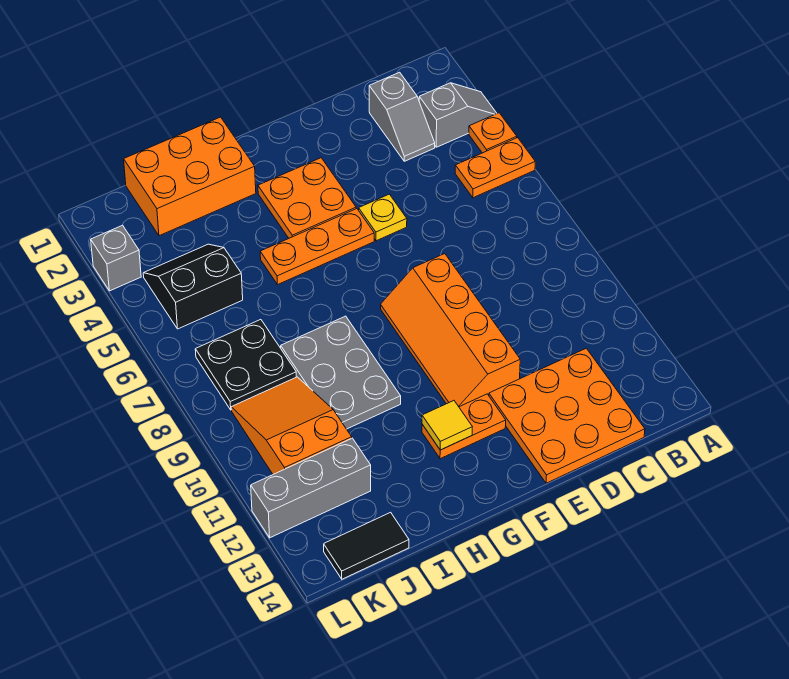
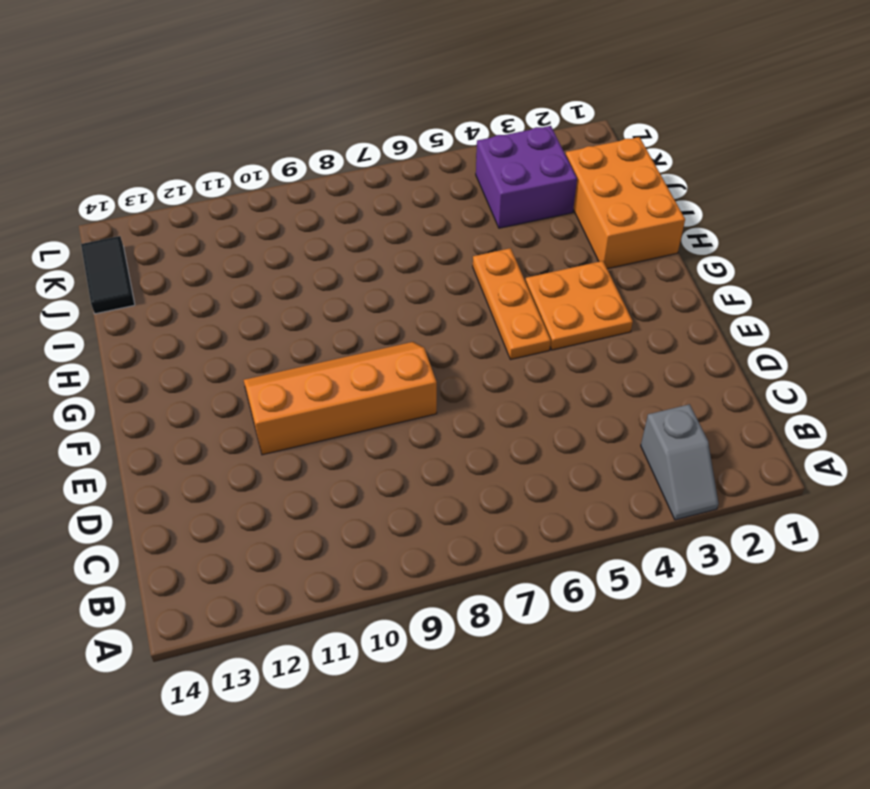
purple brick J3:K4 level 1 -> black slope J4:K5 level 1 top 5
none -> orange plate A4 level 1
none -> orange plate A5:B5 level 1
none -> grey slope C2:C3 level 1 top 2

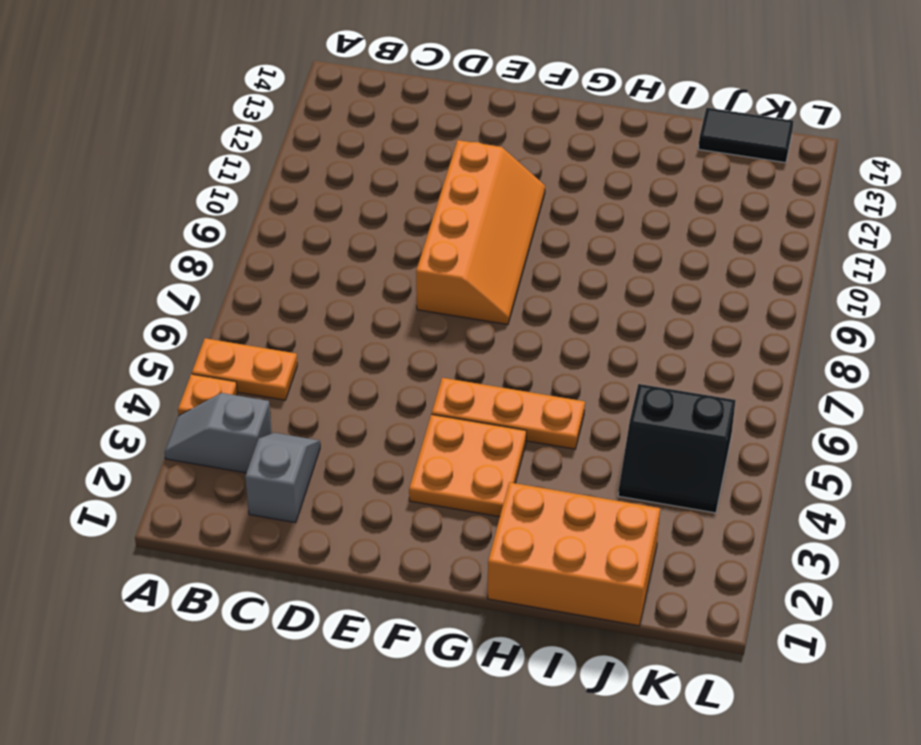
none -> orange plate C12:E14 level 1
none -> yellow plate E5 level 1
none -> orange plate F12:G12 level 1

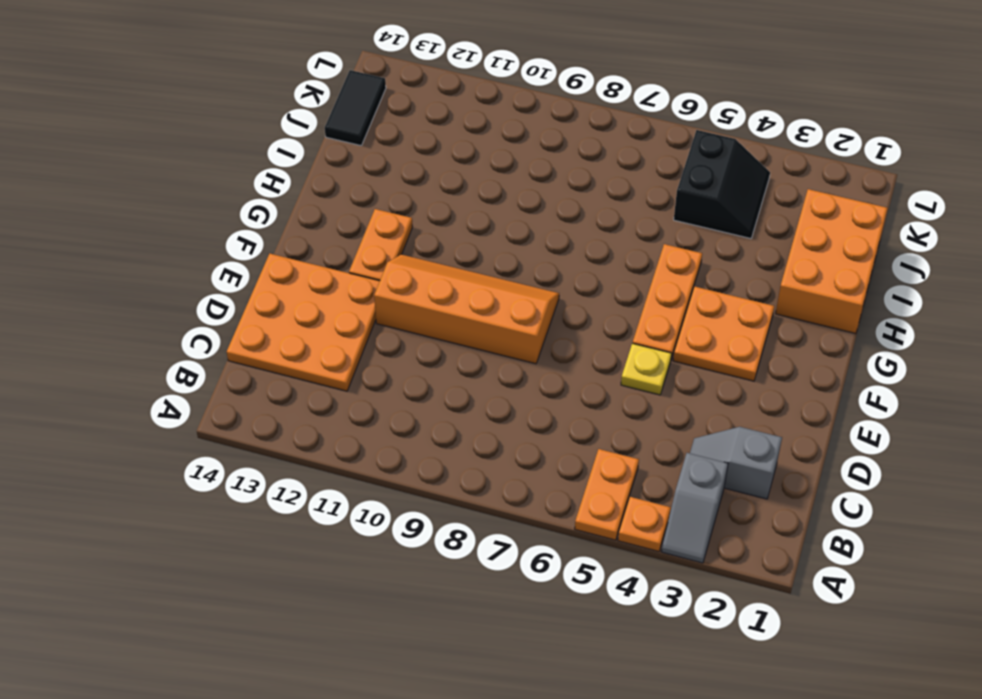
none -> grey plate H8:I10 level 1
none -> black plate J7:K8 level 1
none -> orange slope J9:K11 level 1 top 11

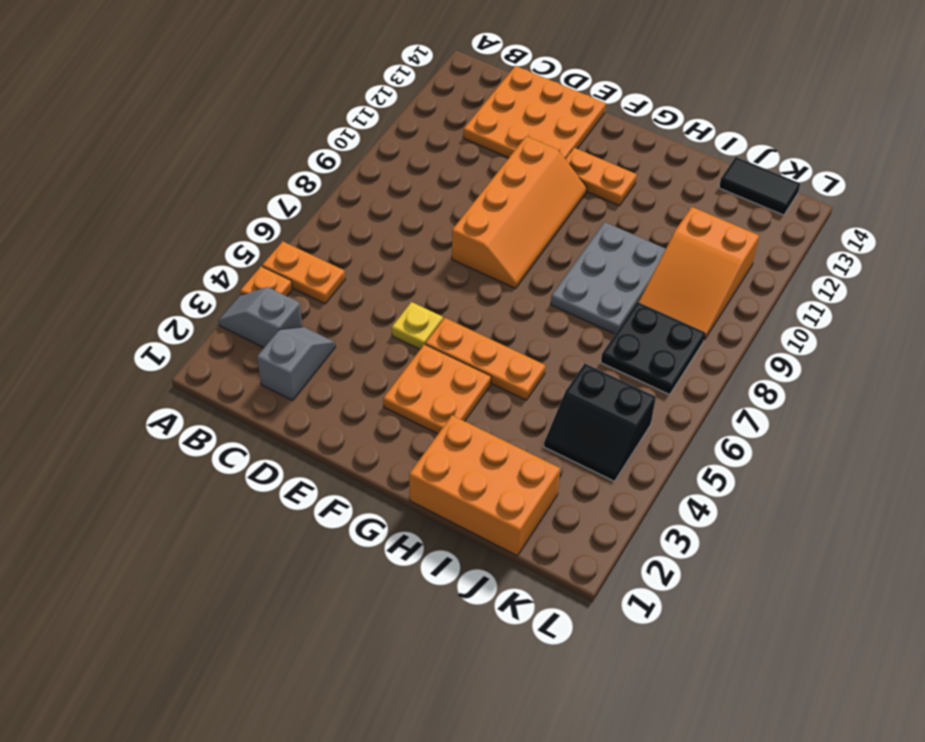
none -> grey brick J12:L12 level 1
none -> grey brick L3 level 1
none -> yellow tile G12 level 2

